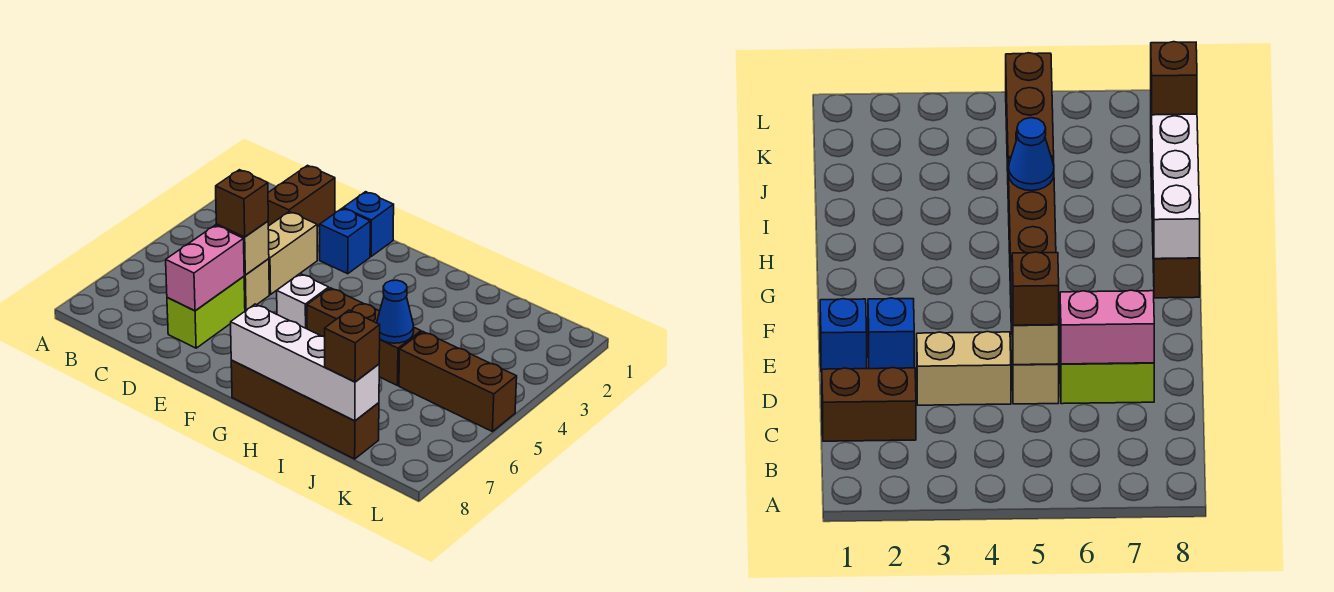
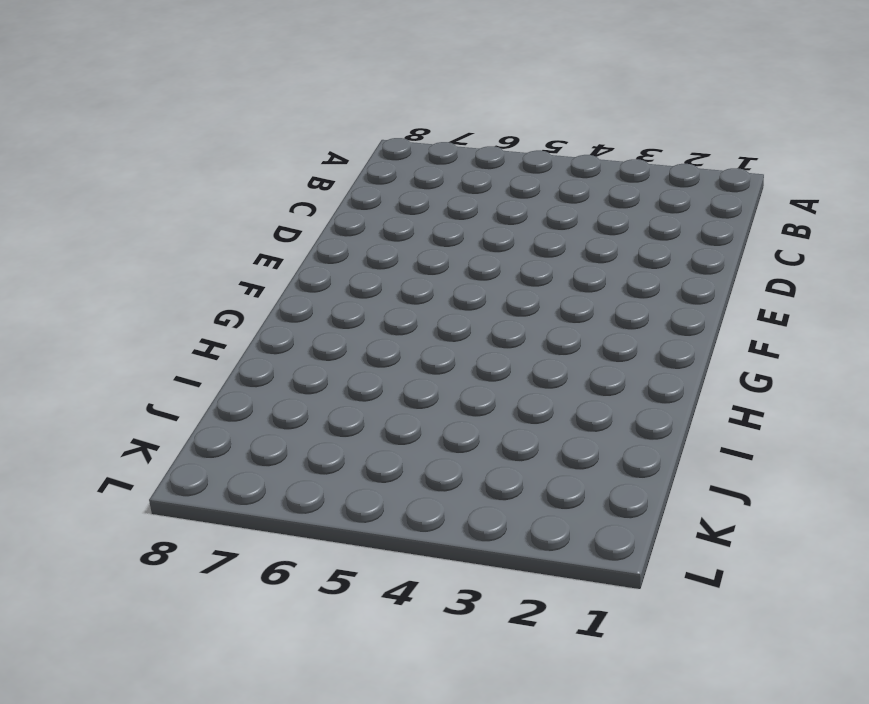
none -> brown brick C1:C2 level 1
none -> tan brick D3:D4 level 1
none -> tan brick D5 level 1

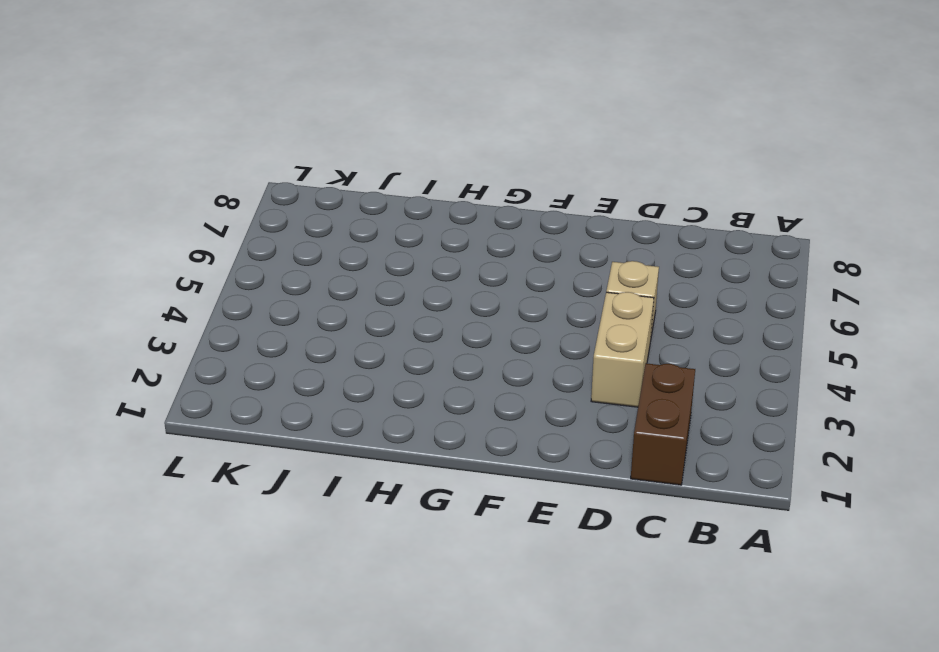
none -> lime brick D6:D7 level 1
none -> blue brick E1 level 1
none -> blue brick E2 level 1

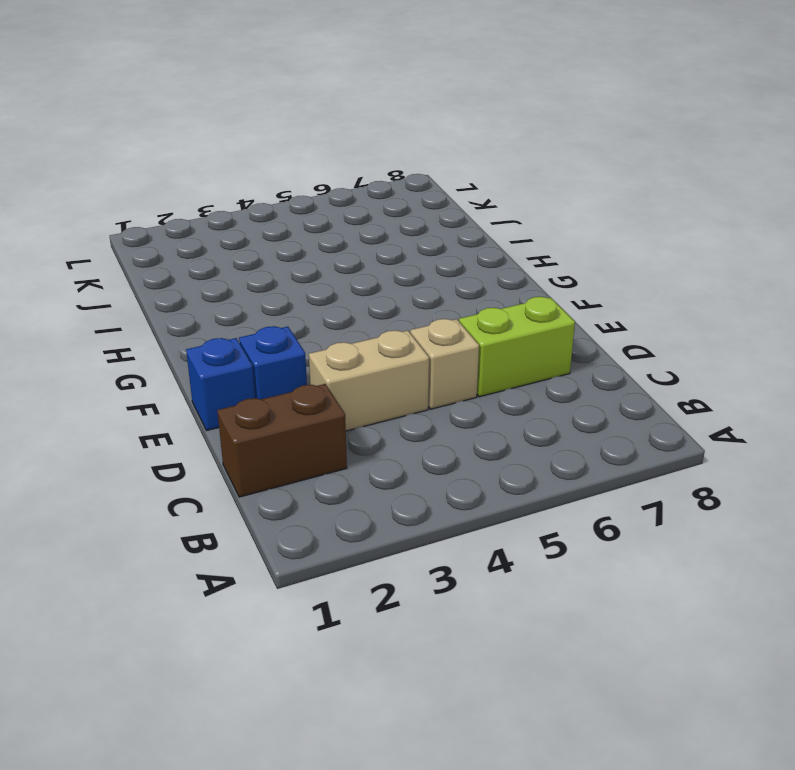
none -> white brick F5 level 1
none -> brown brick G5:I5 level 1
none -> brown brick G8:J8 level 1

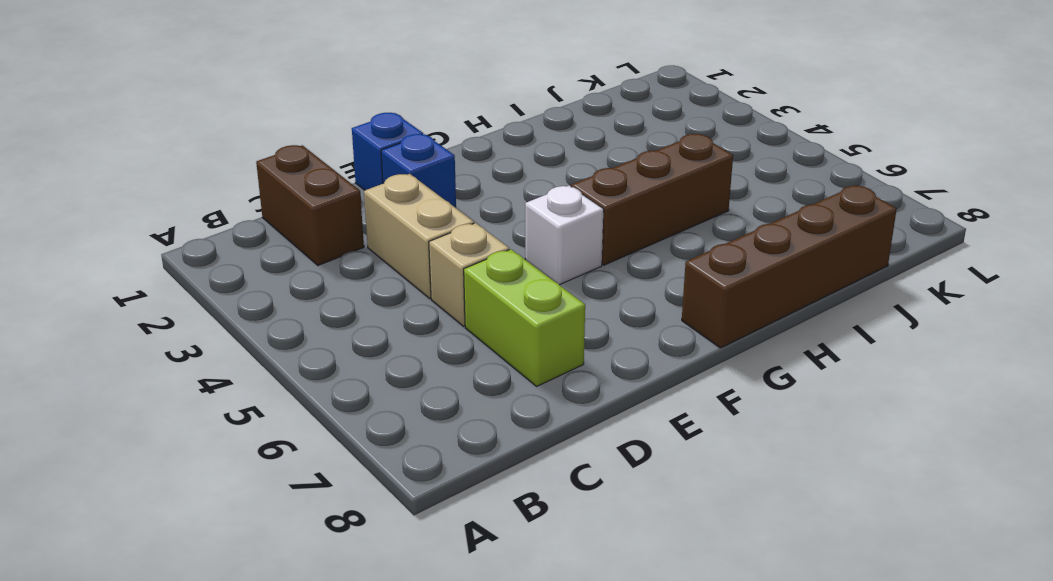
none -> brown brick J5:L5 level 1
none -> tan brick D5 level 2
none -> pink brick D6:D7 level 2

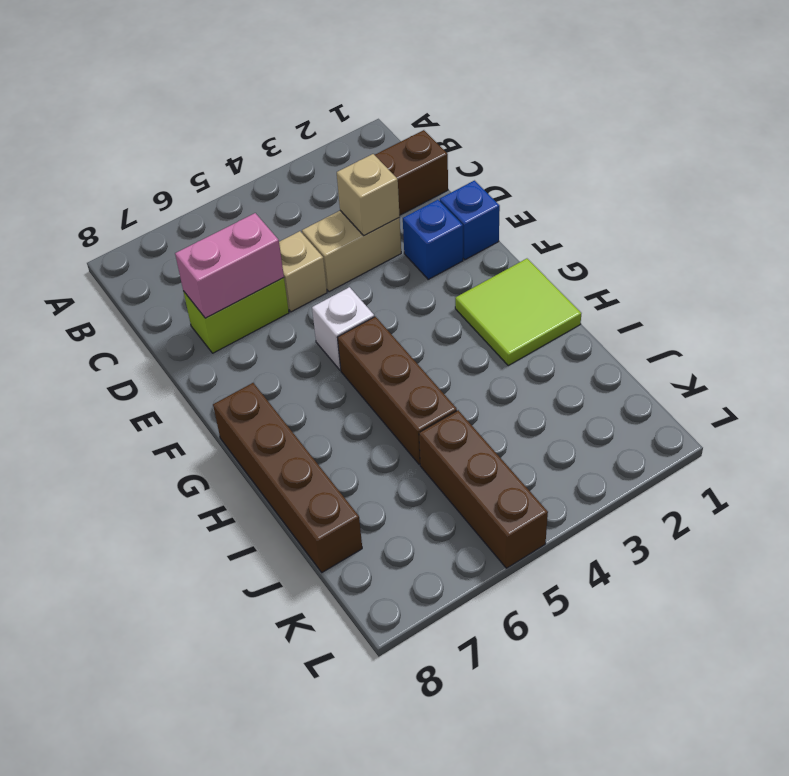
tan brick D3 level 2 -> tan brick D5 level 2
lime tile G1:H2 level 1 -> none
none -> white brick G8:J8 level 2
none -> blue cone I5 level 2
none -> brown brick D5 level 3

